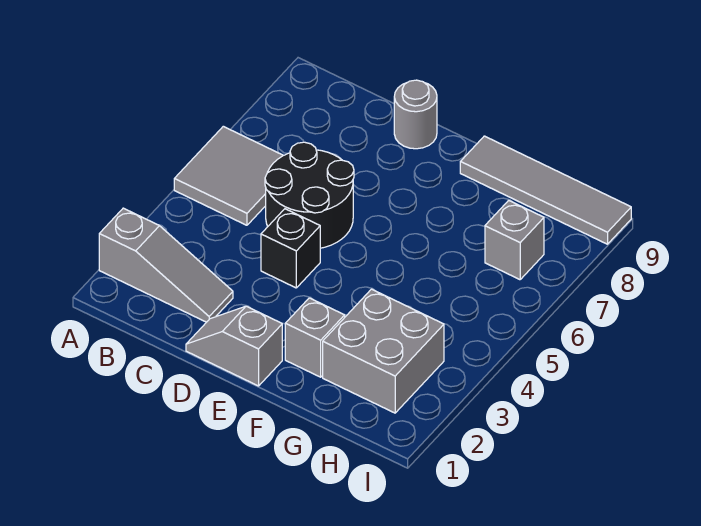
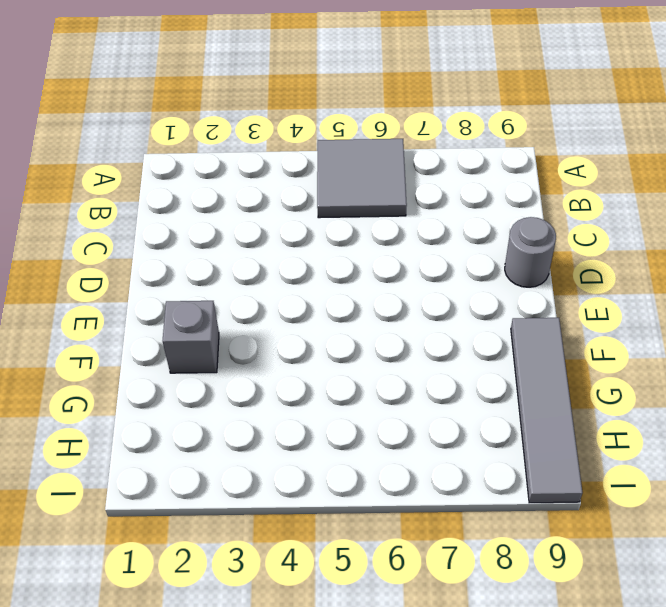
none -> grey slope A2:C2 level 1 top A
none -> black round brick C5:D6 level 1

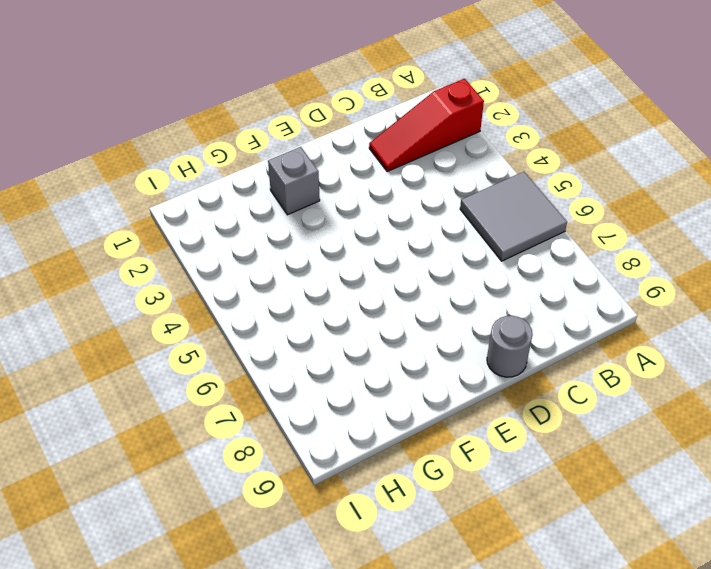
red slope A2:C2 level 1 top A -> grey slope A2:C2 level 1 top A
none -> black round brick C5:D6 level 1
none -> grey slope D1:E1 level 1 top E

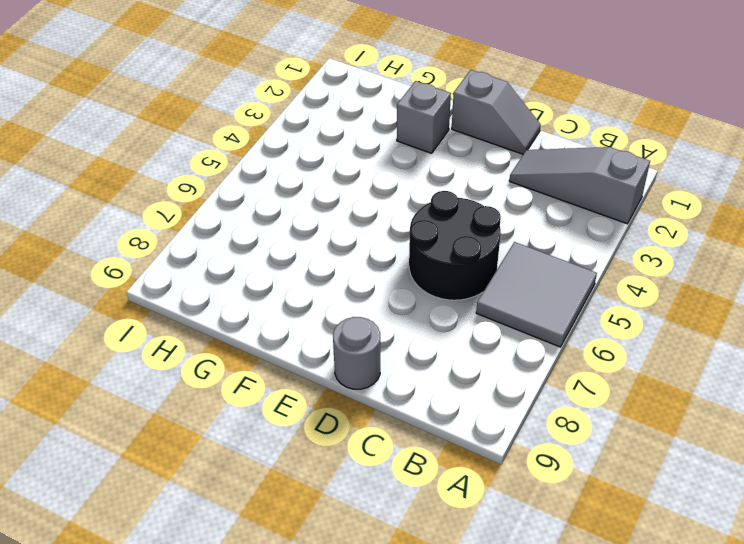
none -> black brick D4 level 1
none -> grey tile F9:I9 level 1

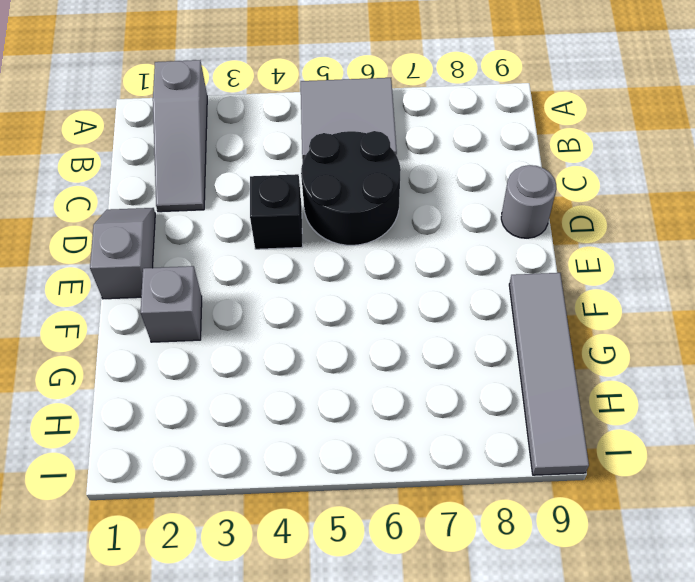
none -> grey brick G2:H3 level 1
none -> grey brick H7 level 1

